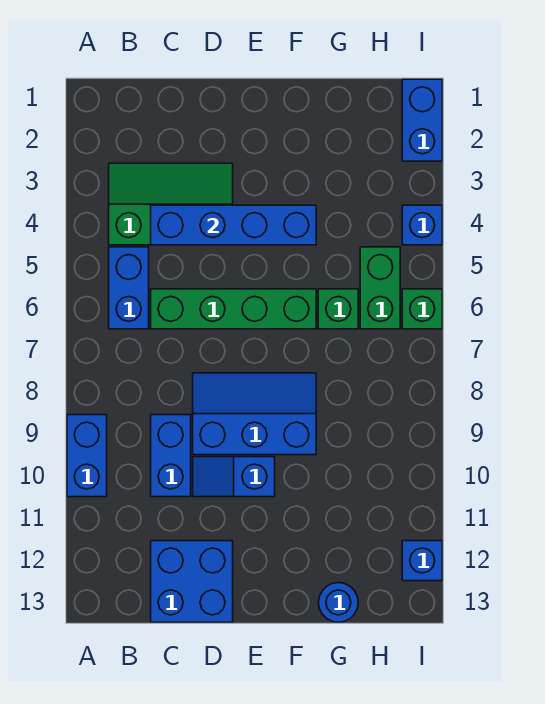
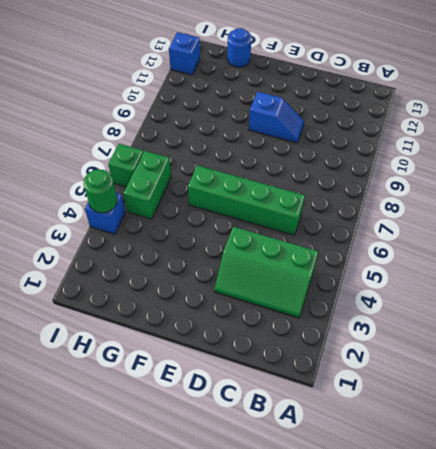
green round brick I4 level 2 -> none
none -> blue brick A9:A10 level 1
none -> blue brick B5:B6 level 1
none -> blue brick C9:C10 level 1

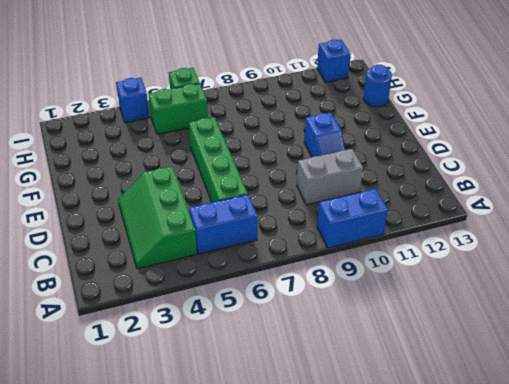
grey brick C9:C10 level 1 -> blue brick C9:C10 level 1
none -> blue brick C12:D13 level 1
none -> blue slope D8:F9 level 1 top 9
none -> green brick G6 level 1

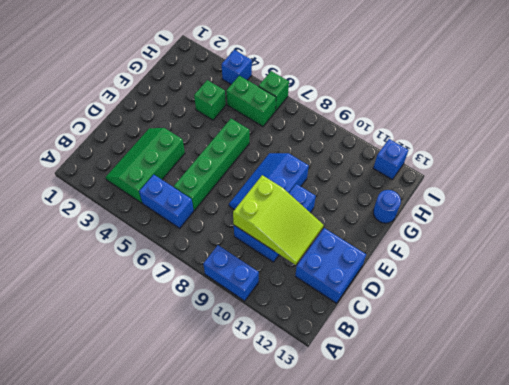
lime slope C9:D11 level 2 top 9 -> none
green brick G4 level 1 -> green brick G6 level 1
none -> blue brick I1:I2 level 1
none -> blue brick C4:F4 level 2

